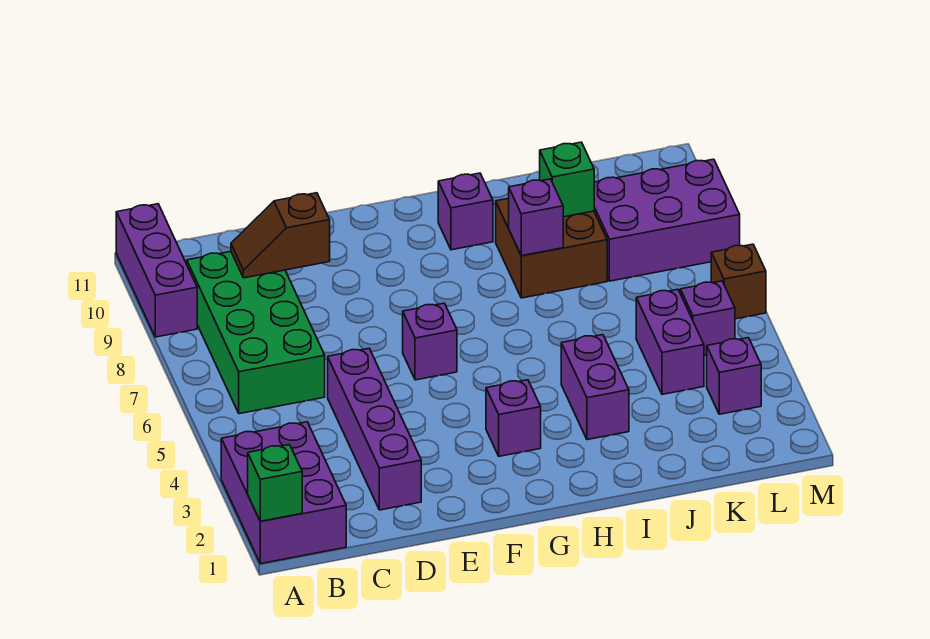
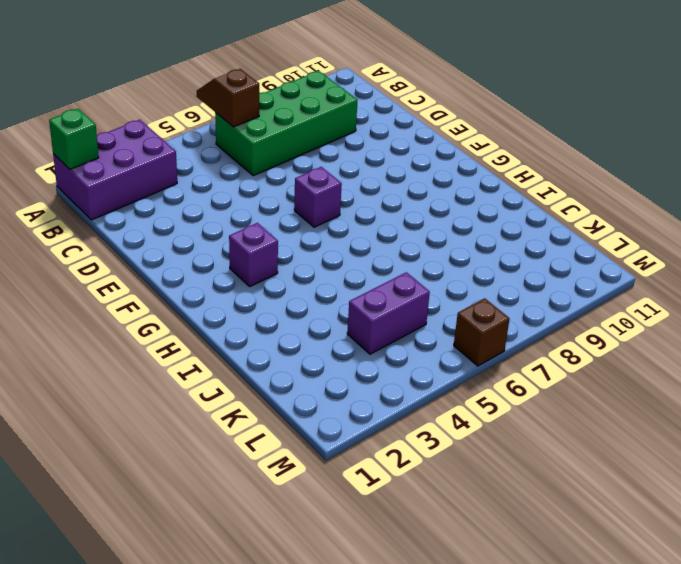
brown slope A6:B6 level 2 top B -> brown slope C9:D9 level 2 top D
none -> purple brick A9:A11 level 1
none -> purple brick D2:D5 level 1
none -> purple brick H10 level 1

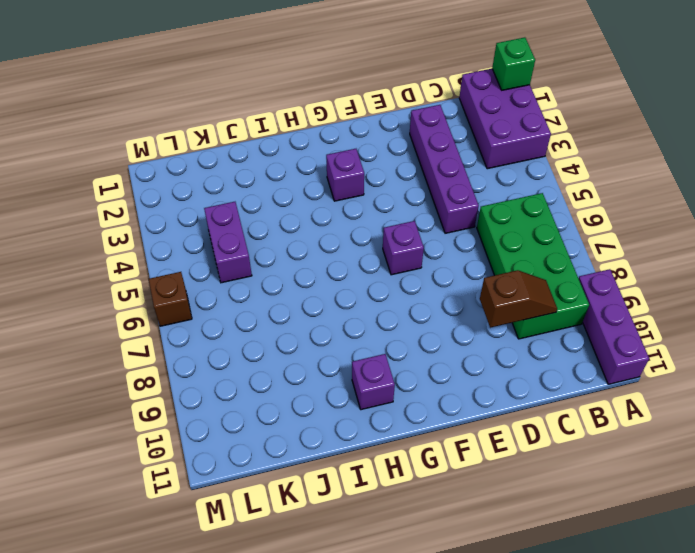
none -> purple brick I3:I4 level 1
none -> brown brick I8:J9 level 1
none -> purple brick K8:M9 level 1

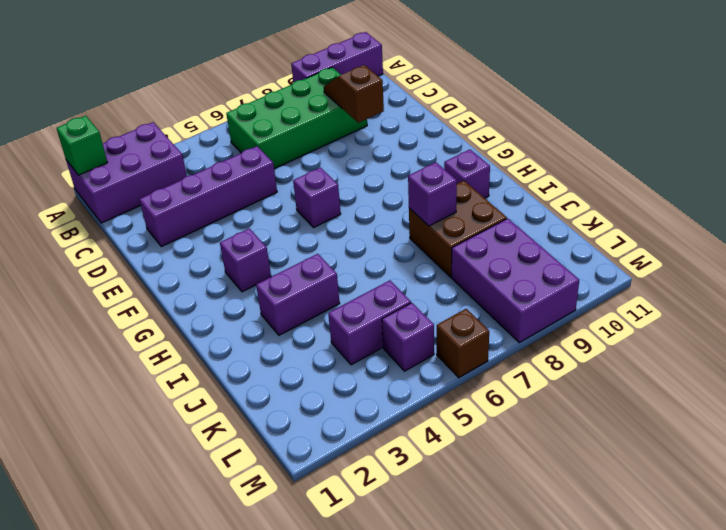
none -> purple brick L3 level 1
none -> green brick J9 level 2

